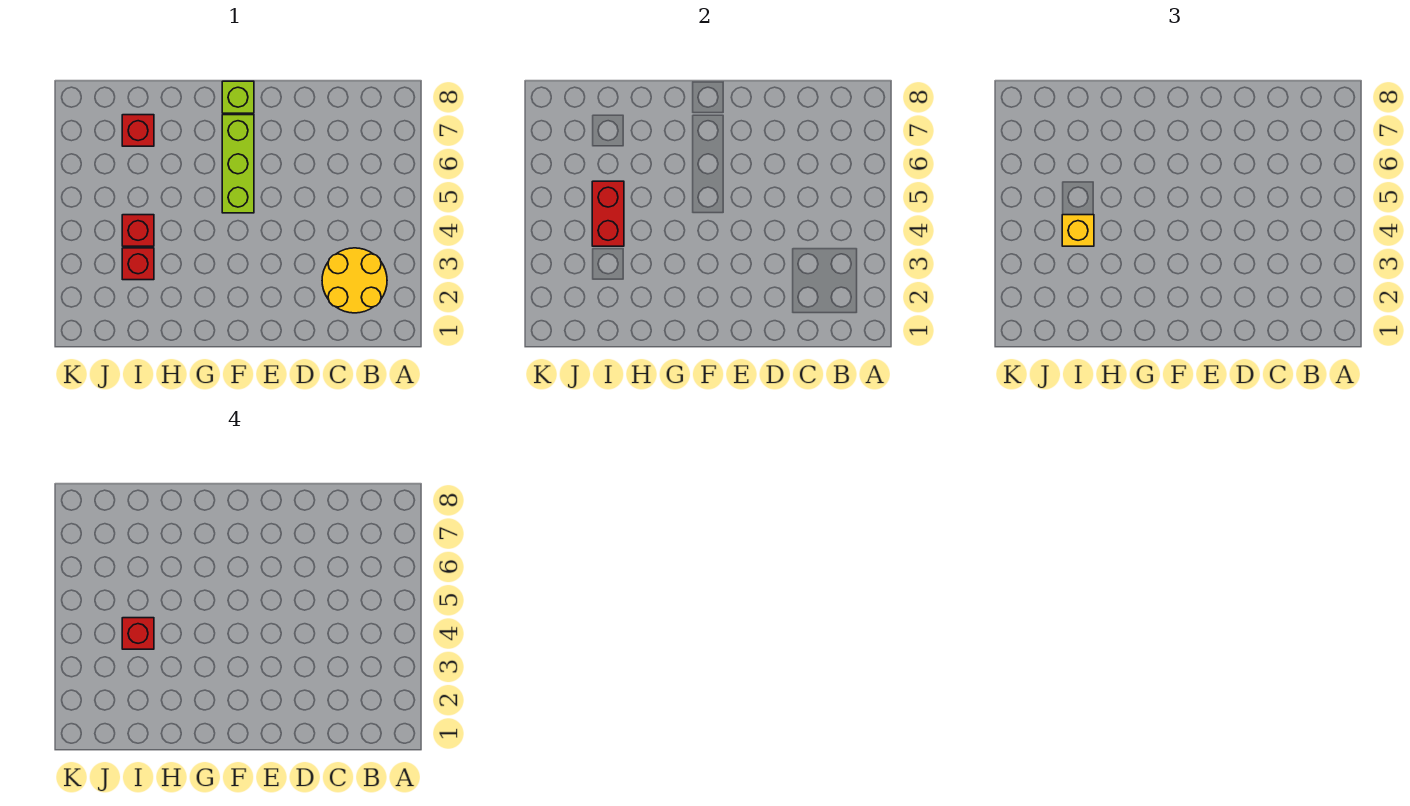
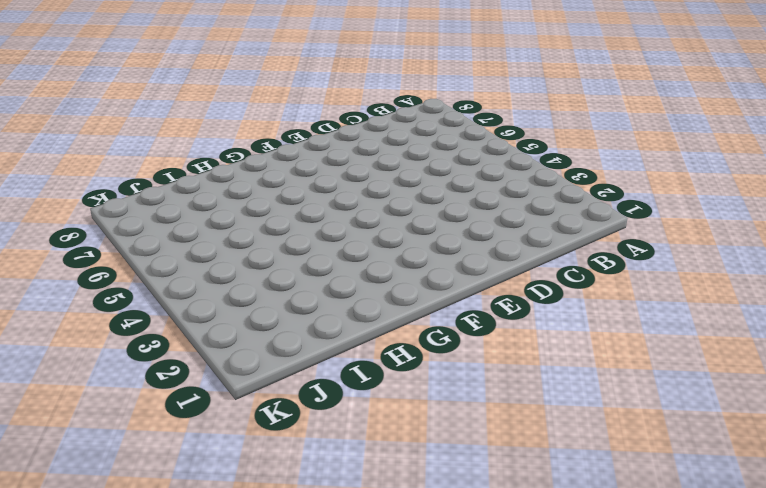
none -> yellow round brick B2:C3 level 1
none -> lime brick F5:F7 level 1

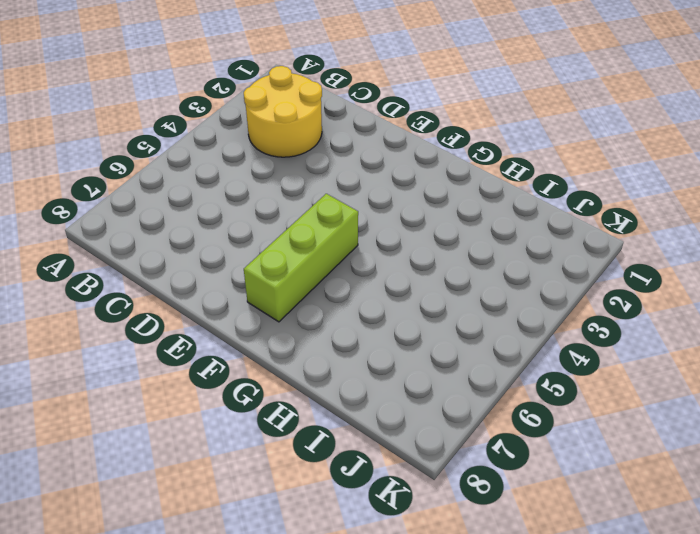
none -> lime brick F8 level 1
none -> red brick I3 level 1

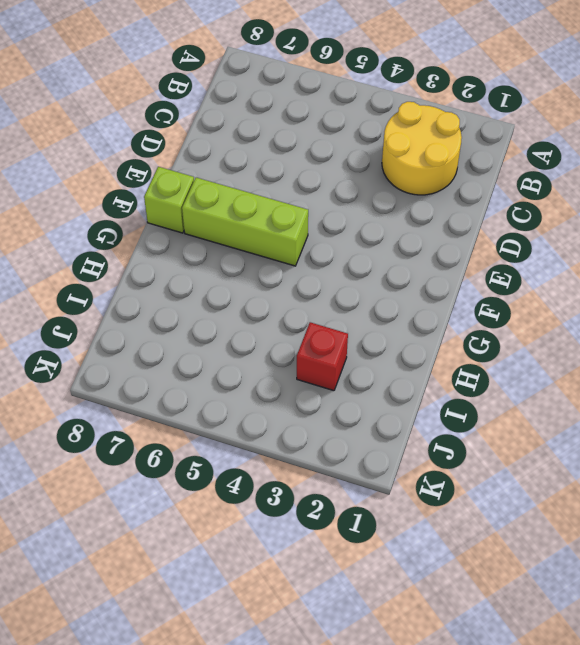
none -> red brick I4 level 1
none -> red brick I7 level 1

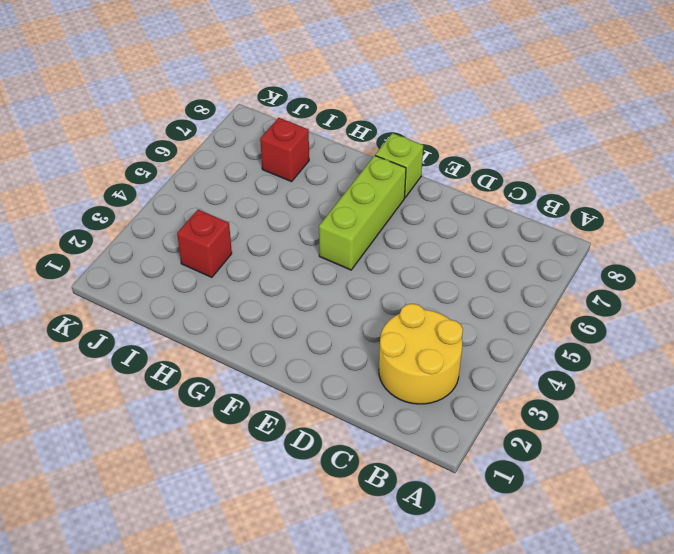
none -> red brick I4 level 1
none -> red brick I4:I5 level 2

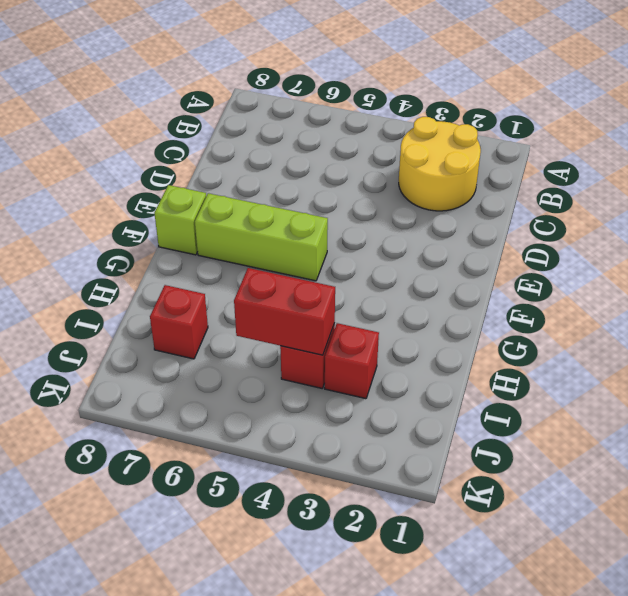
none -> yellow brick I4 level 3
none -> red brick I4 level 4

